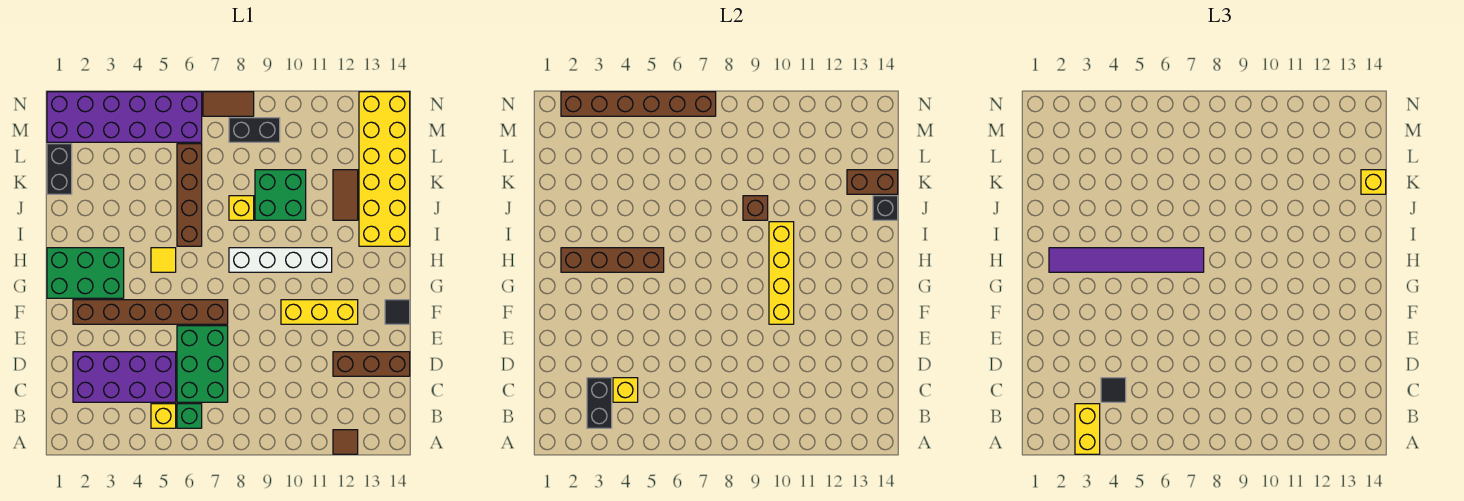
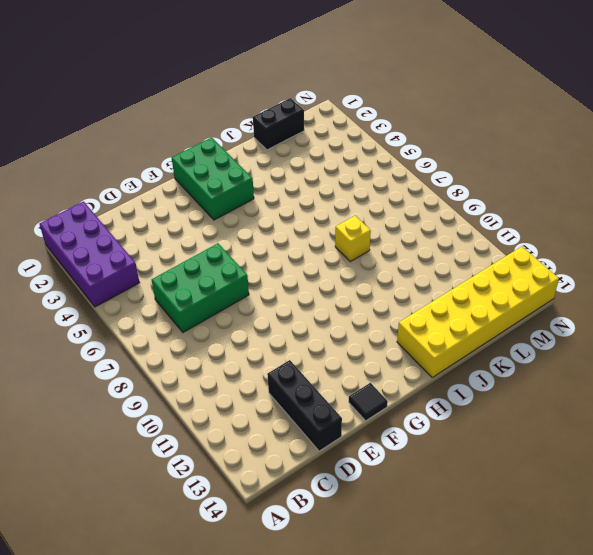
purple brick A1:B4 level 1 -> purple brick C2:D5 level 1
black brick D12:D14 level 1 -> brown brick D12:D14 level 1
none -> brown tile A12 level 1
none -> yellow brick B5 level 1
none -> green brick B6 level 1
none -> brown brick F2:F7 level 1

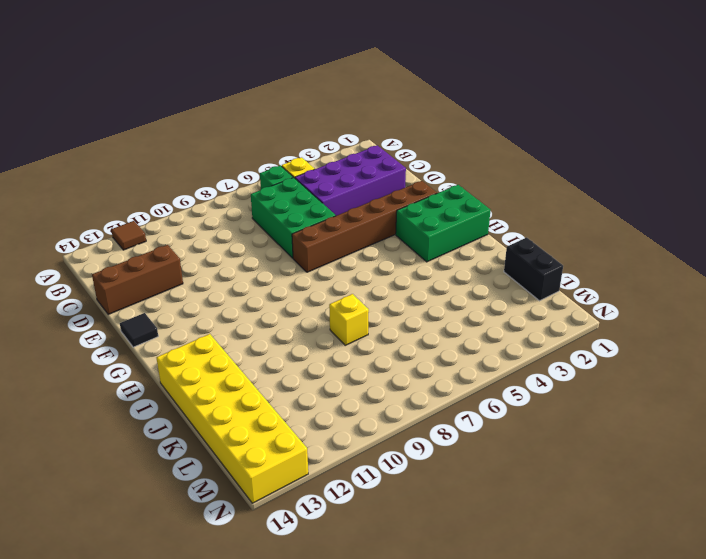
none -> yellow brick F10:F12 level 1
none -> yellow tile H5 level 1
none -> white brick H8:H11 level 1
none -> brown brick I6:L6 level 1

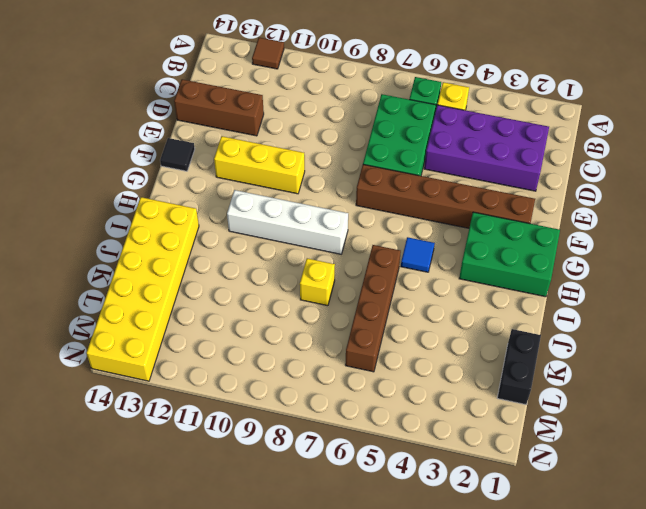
blue tile H5 level 1 -> yellow tile H5 level 1
none -> green brick J9:K10 level 1
none -> brown tile J12:K12 level 1
none -> purple brick M1:N6 level 1
none -> black brick M8:M9 level 1

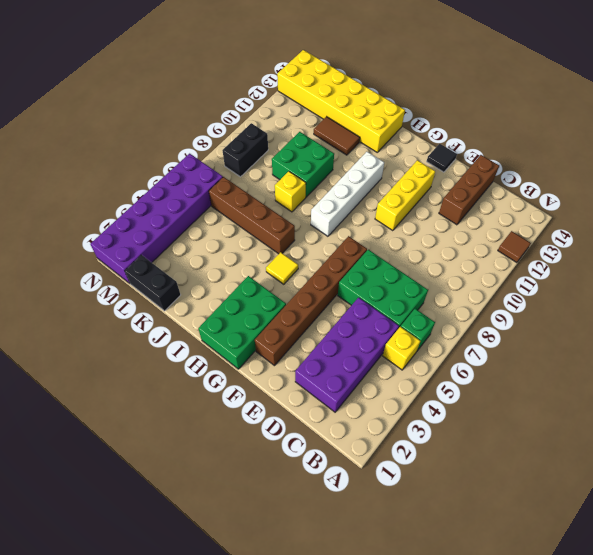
none -> brown tile N7:N8 level 1
none -> black brick B3:C3 level 2
none -> yellow brick C4 level 2
none -> yellow brick F10:I10 level 2

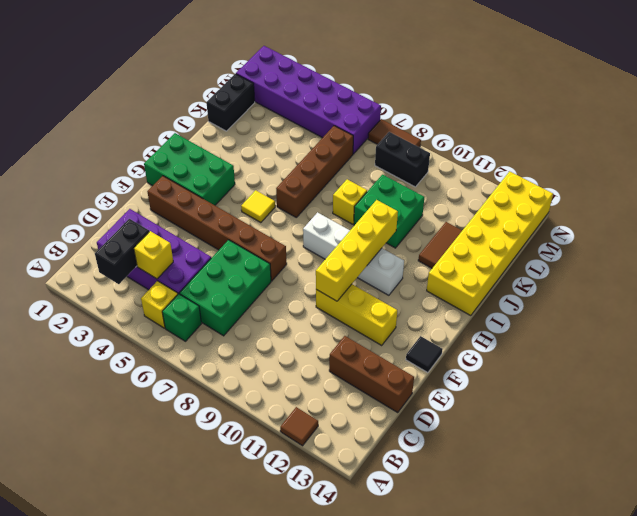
none -> brown brick H2:H5 level 2
none -> brown brick J9 level 2
none -> black brick J14 level 2
none -> brown brick K13:K14 level 2

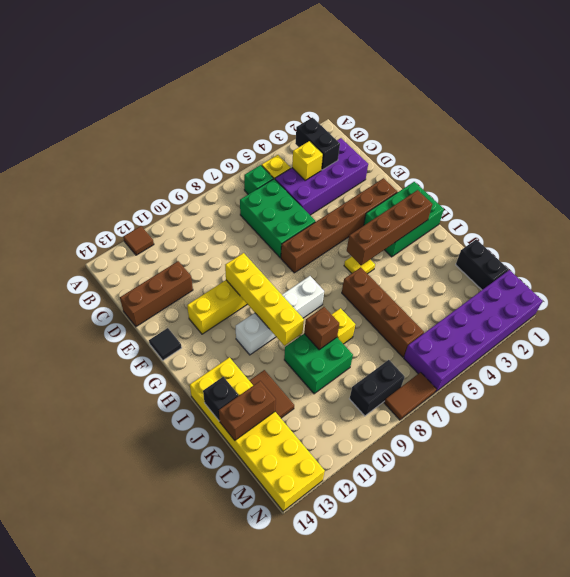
none -> brown brick N2:N7 level 2
none -> yellow brick A3:B3 level 3
none -> black tile C4 level 3
none -> purple tile H2:H7 level 3

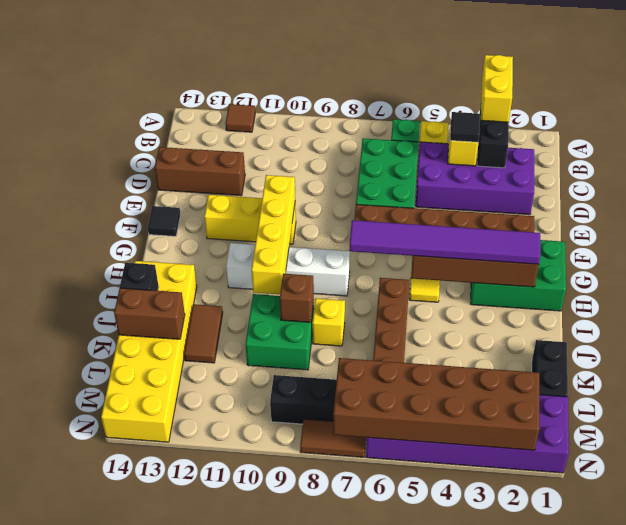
brown brick M2:N7 level 2 -> brown brick N2:N7 level 2
none -> yellow brick K14 level 3

